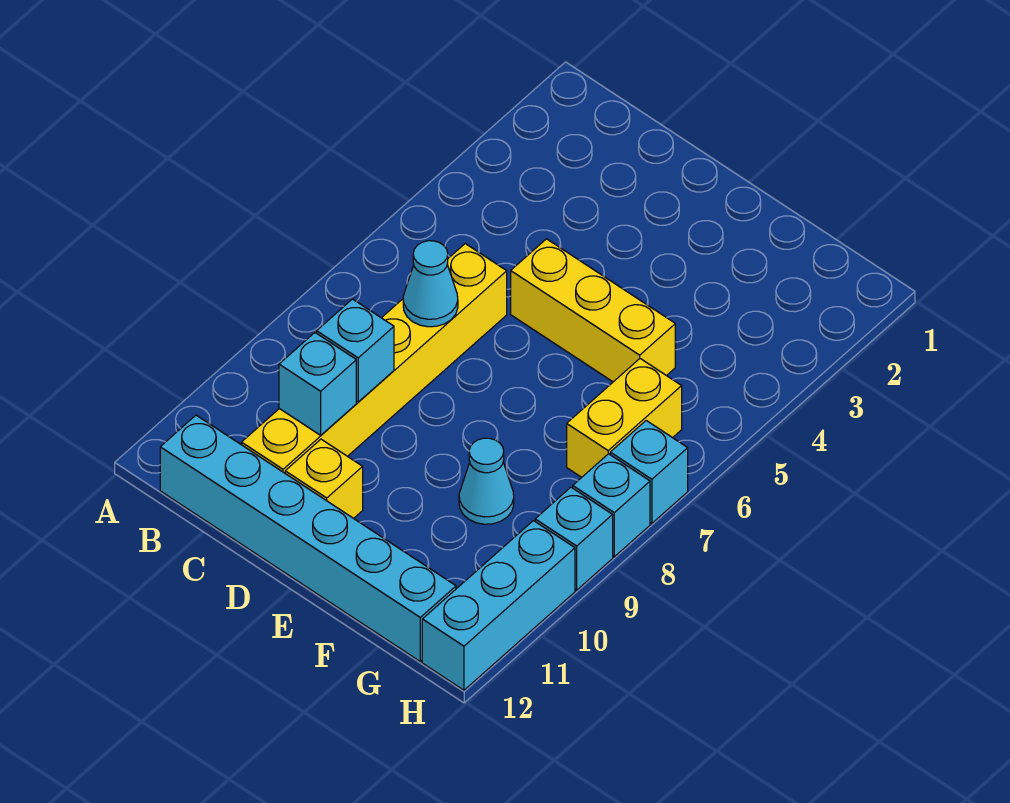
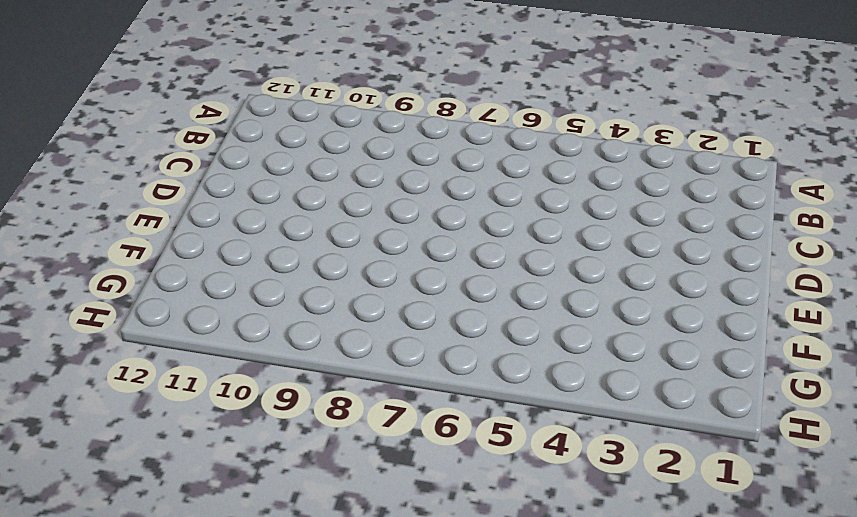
none -> cyan brick B12:G12 level 1
none -> yellow brick C6:C11 level 1
none -> yellow brick D5:F5 level 1

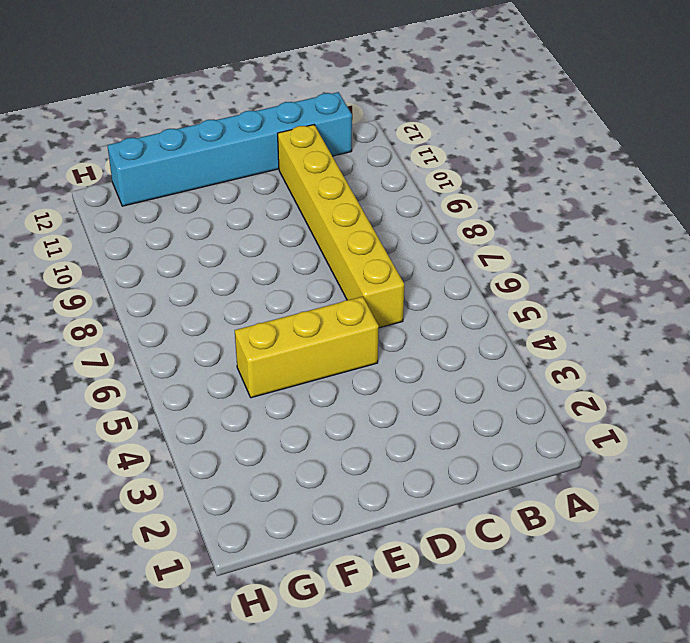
none -> yellow brick D11 level 1
none -> cyan cone F9 level 1
none -> yellow brick G6:G7 level 1

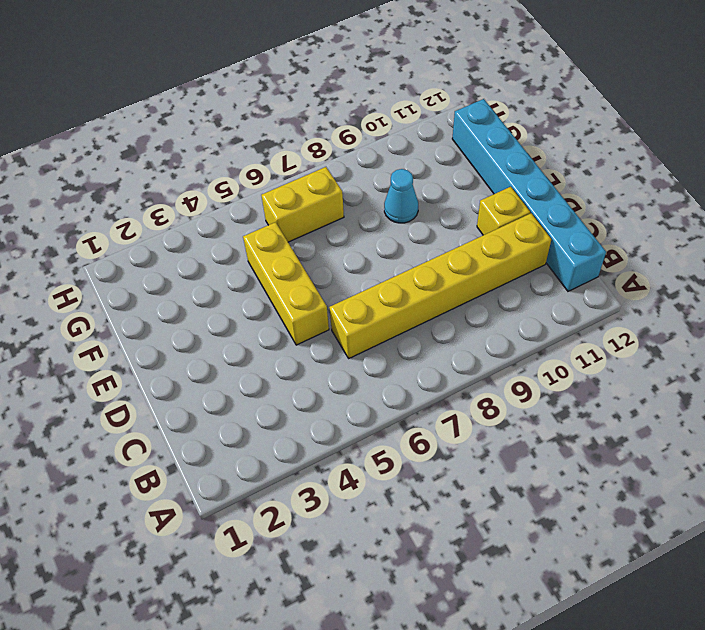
none -> cyan brick H7 level 1
none -> cyan brick H8 level 1
none -> cyan brick H9 level 1

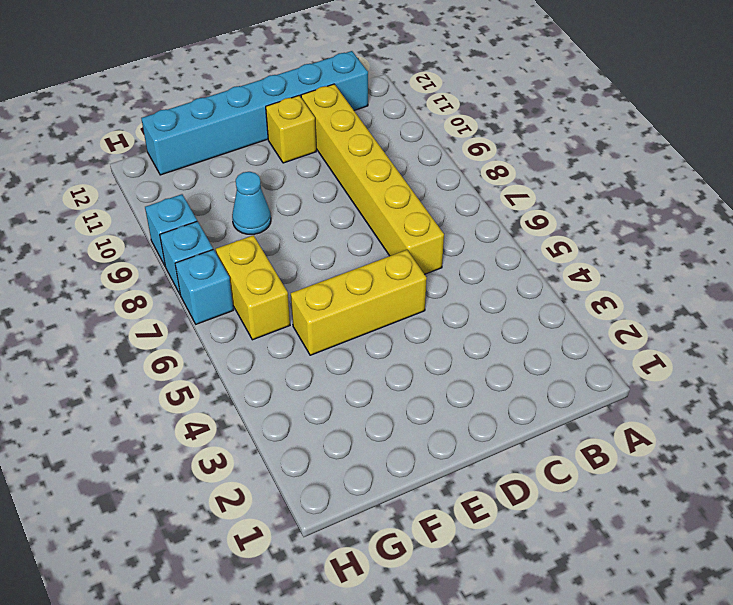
none -> cyan brick H10:H12 level 1
none -> cyan cone C7 level 2
none -> cyan brick C9 level 2

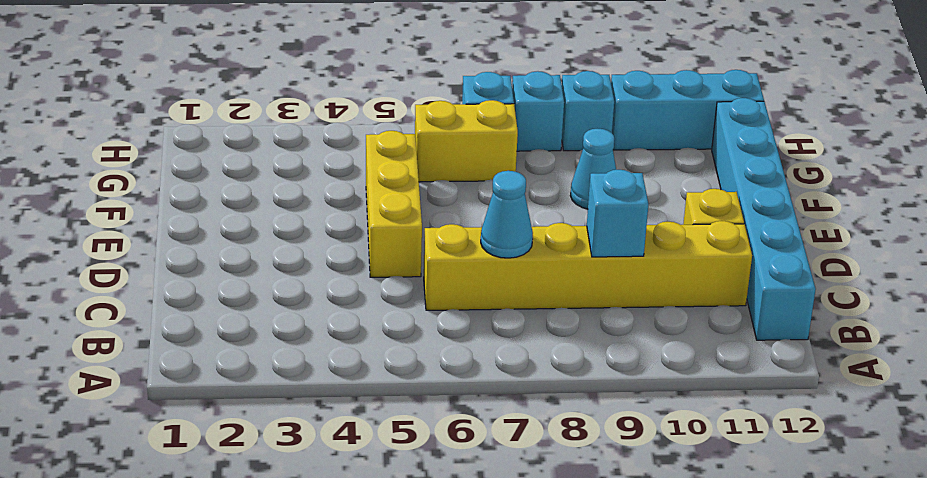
none -> cyan brick C10 level 2

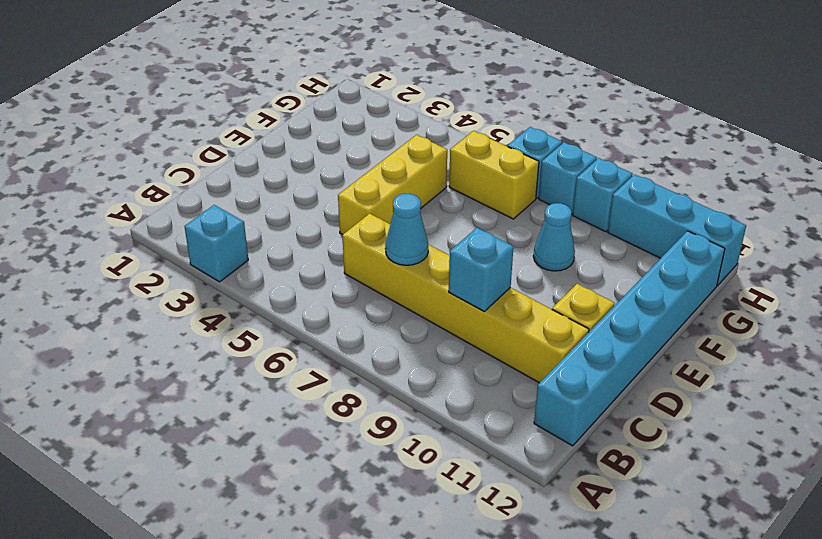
cyan brick A3 level 1 -> cyan brick C10 level 2

